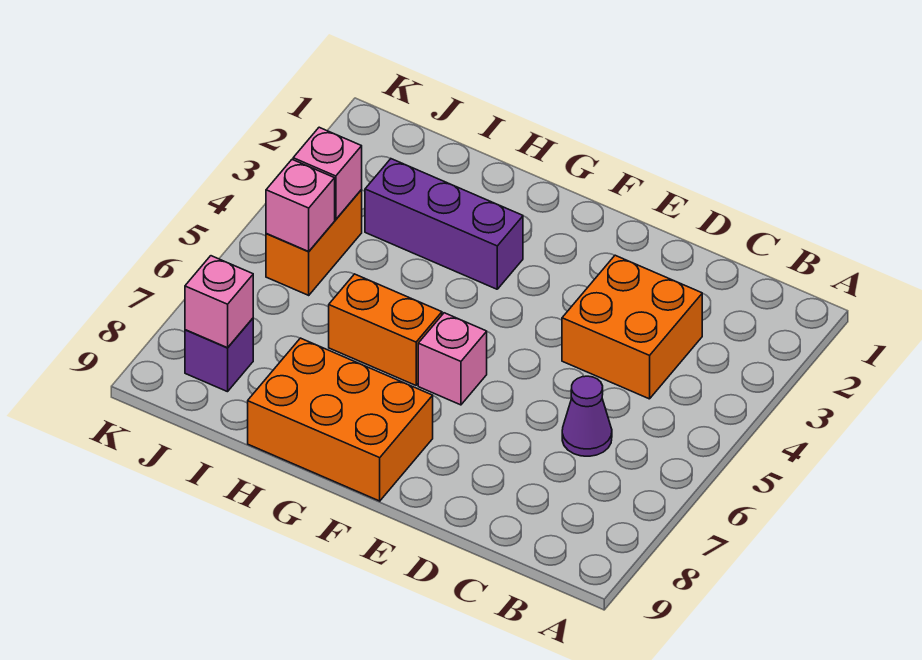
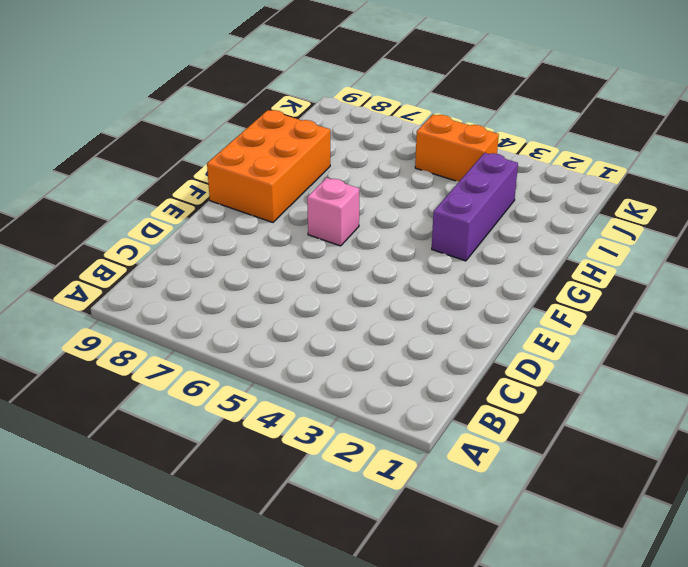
none -> orange brick C3:D4 level 1
none -> purple cone C6 level 1

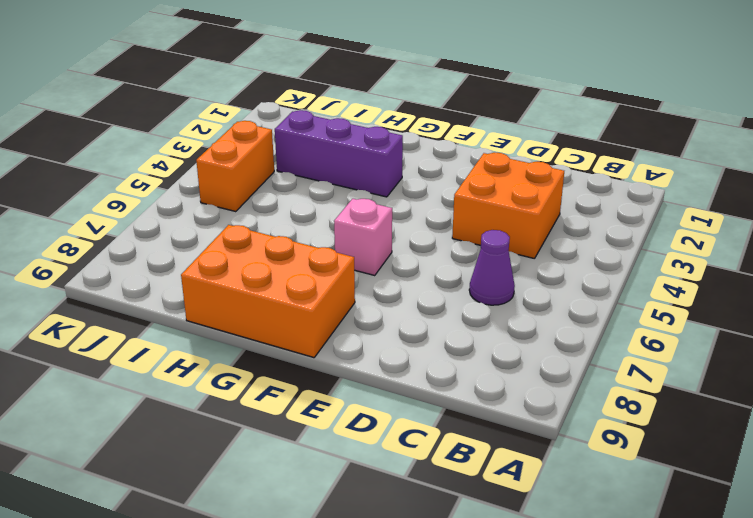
none -> orange brick G6:H6 level 1
none -> purple brick J8 level 1

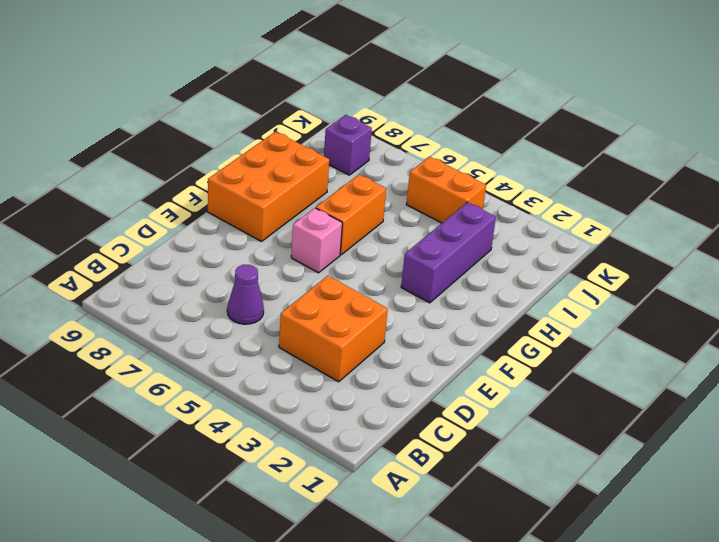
none -> pink brick J4 level 2
none -> pink brick J5 level 2

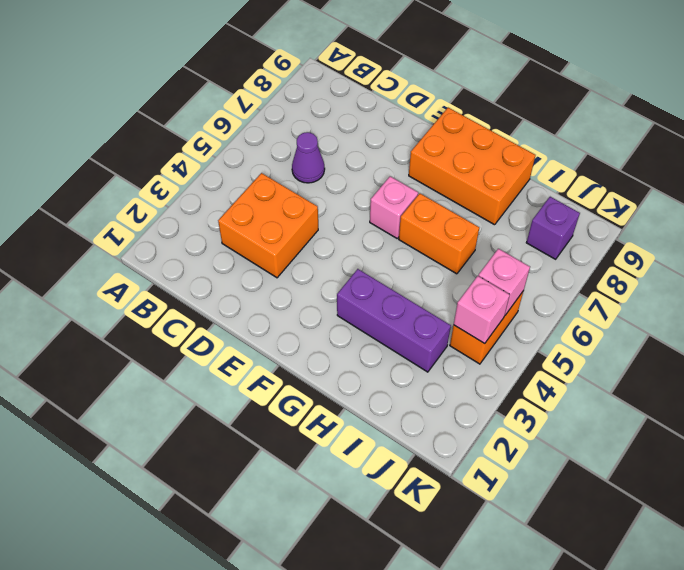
none -> pink brick J8 level 2

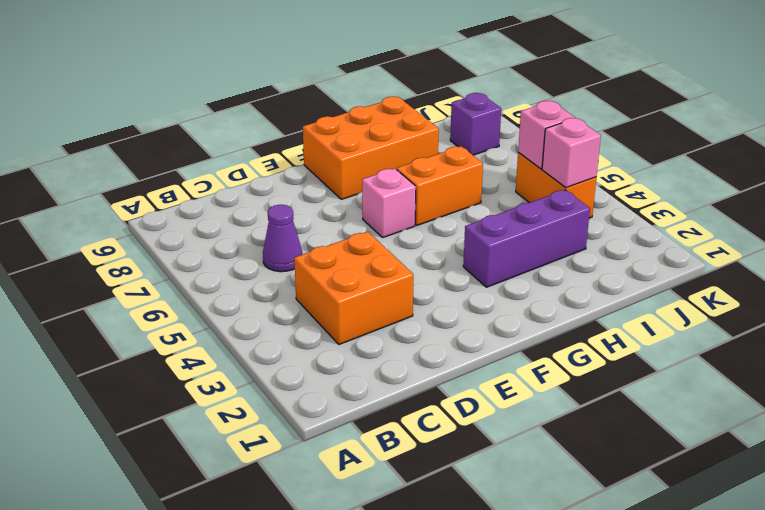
none -> pink brick J8 level 2

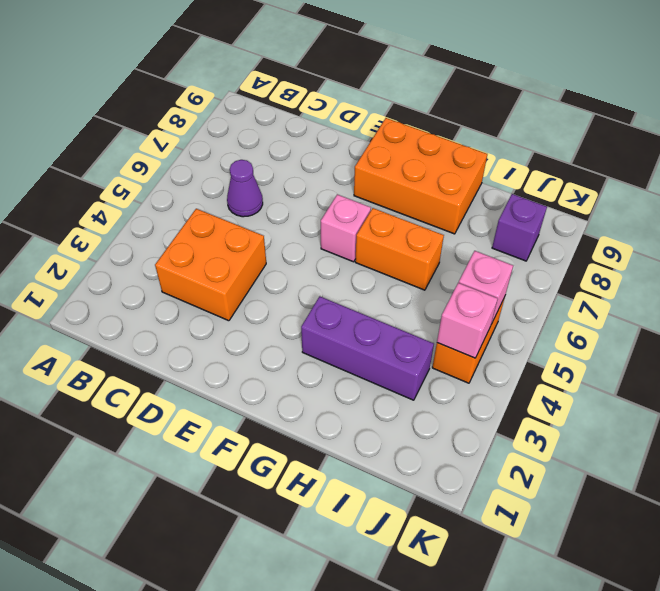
none -> pink brick J8 level 2

